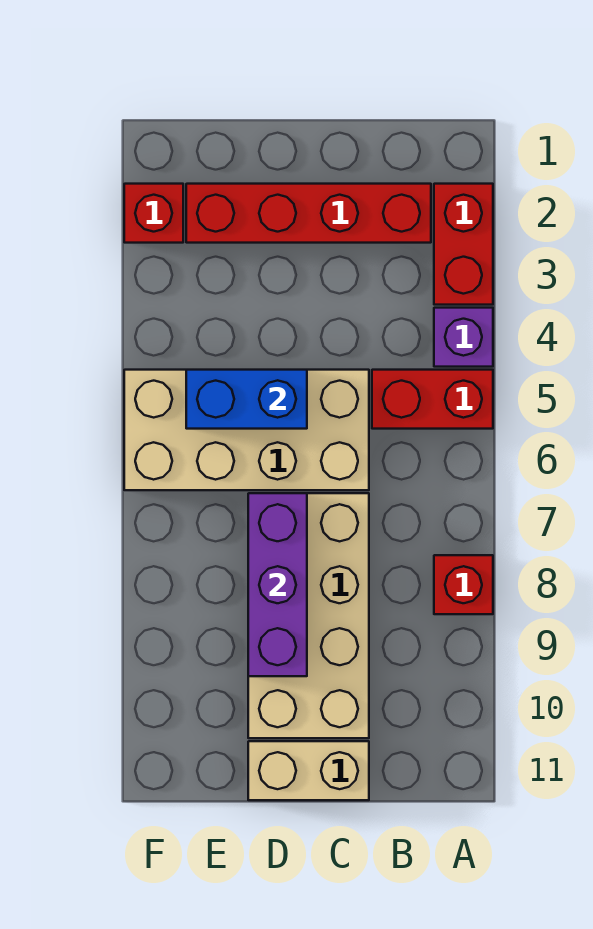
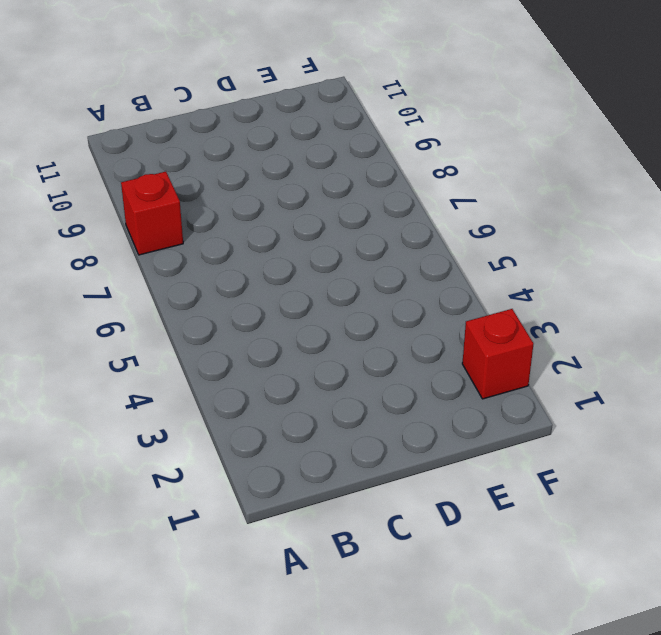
none -> red brick A2:A3 level 1
none -> purple brick A4 level 1

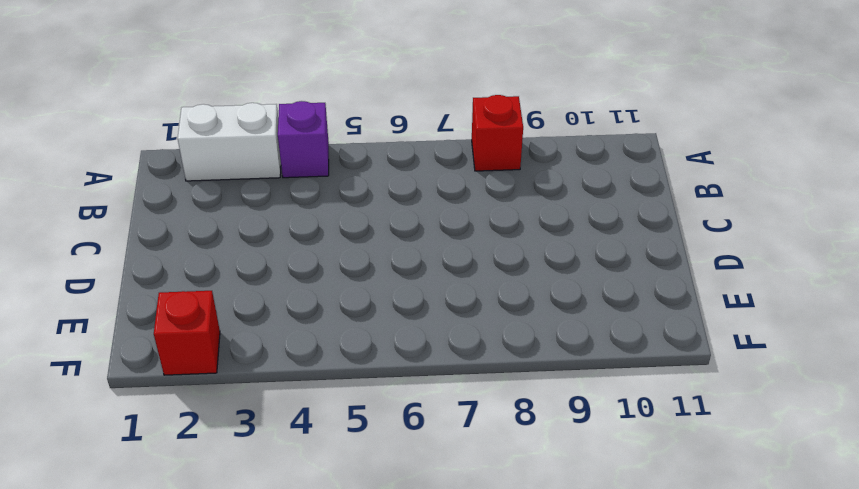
white brick A2:A3 level 1 -> red brick A2:A3 level 1
none -> red brick A5:B5 level 1
none -> red brick B2:E2 level 1

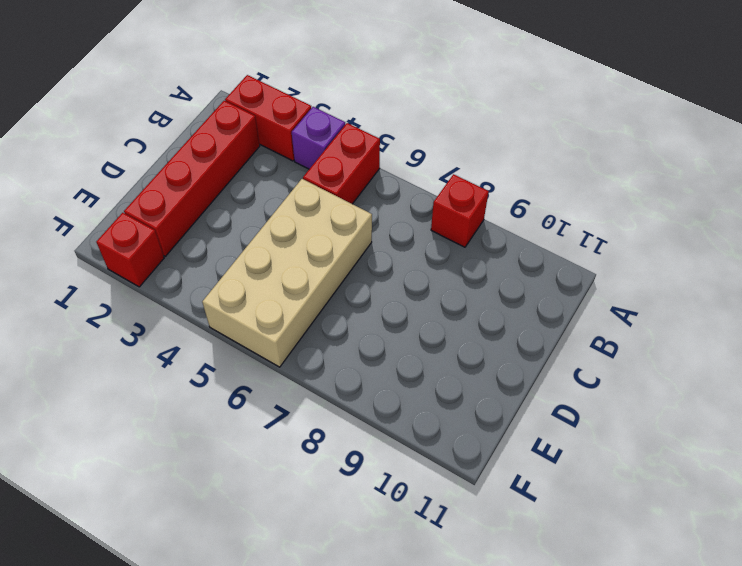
none -> tan brick C7:D10 level 1
none -> tan brick C11:D11 level 1

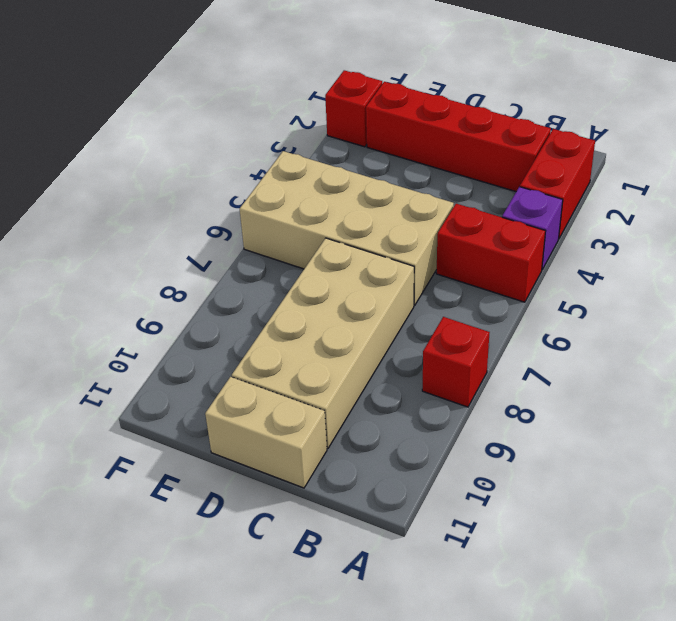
none -> blue brick D5:E5 level 2
none -> purple brick D7:D9 level 2

